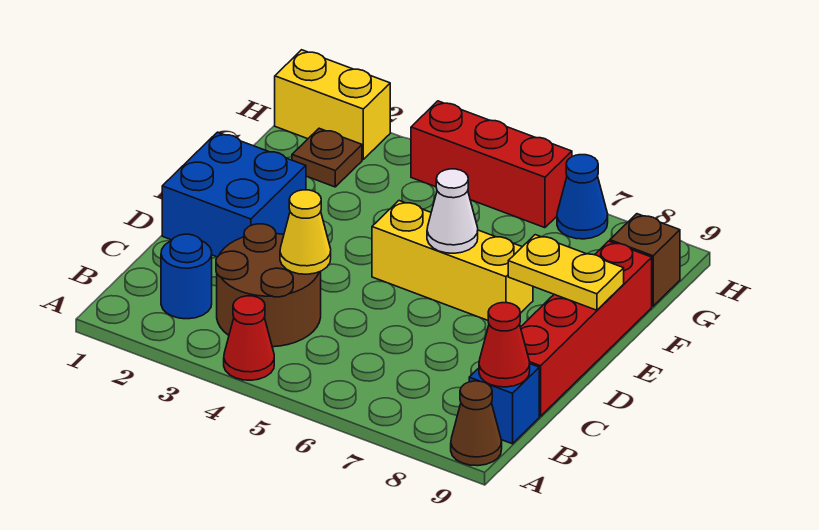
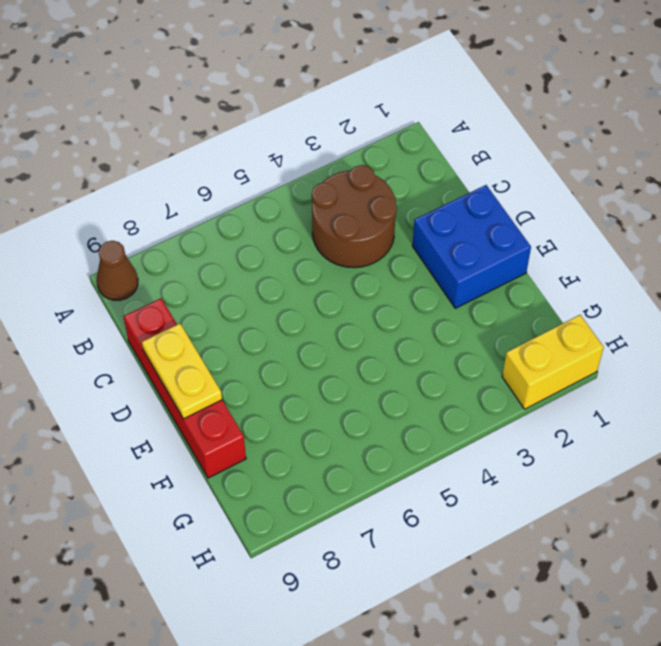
yellow plate D9:E9 level 2 -> yellow plate E8:E9 level 2
none -> red cone A4 level 1
none -> blue round brick B2 level 1
none -> blue brick B9 level 1

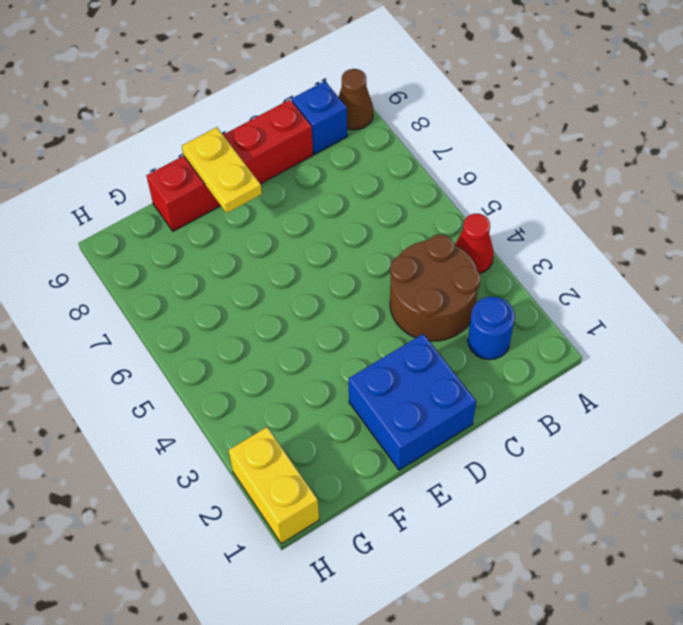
none -> yellow brick E5:E7 level 1
none -> brown plate G2 level 1
none -> brown brick G9 level 1

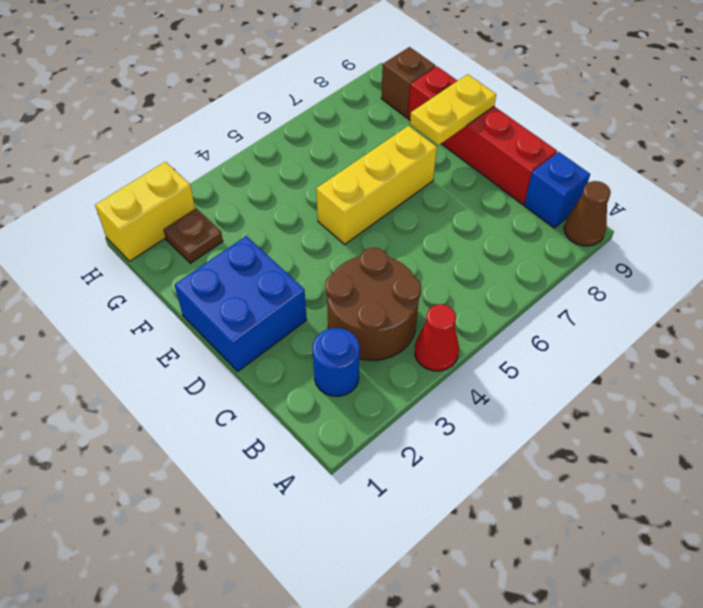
none -> red brick H4:H6 level 1
none -> blue cone H7 level 1
none -> red cone B9 level 2

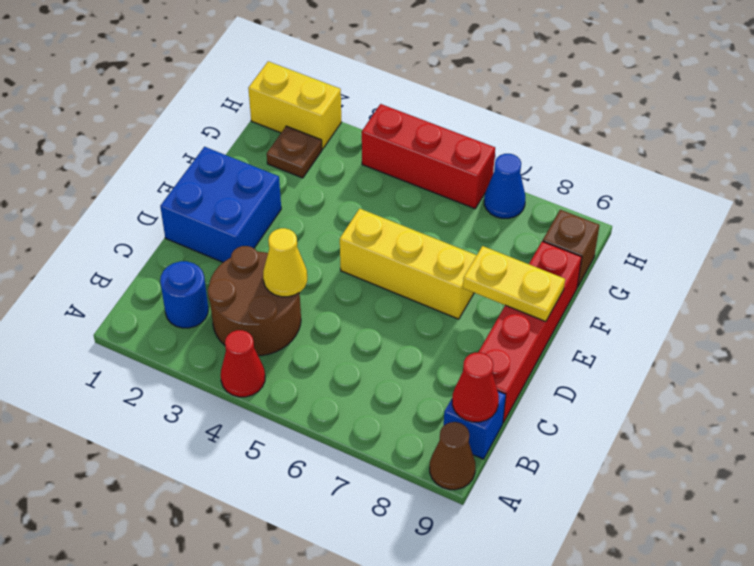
none -> white cone E6 level 2

